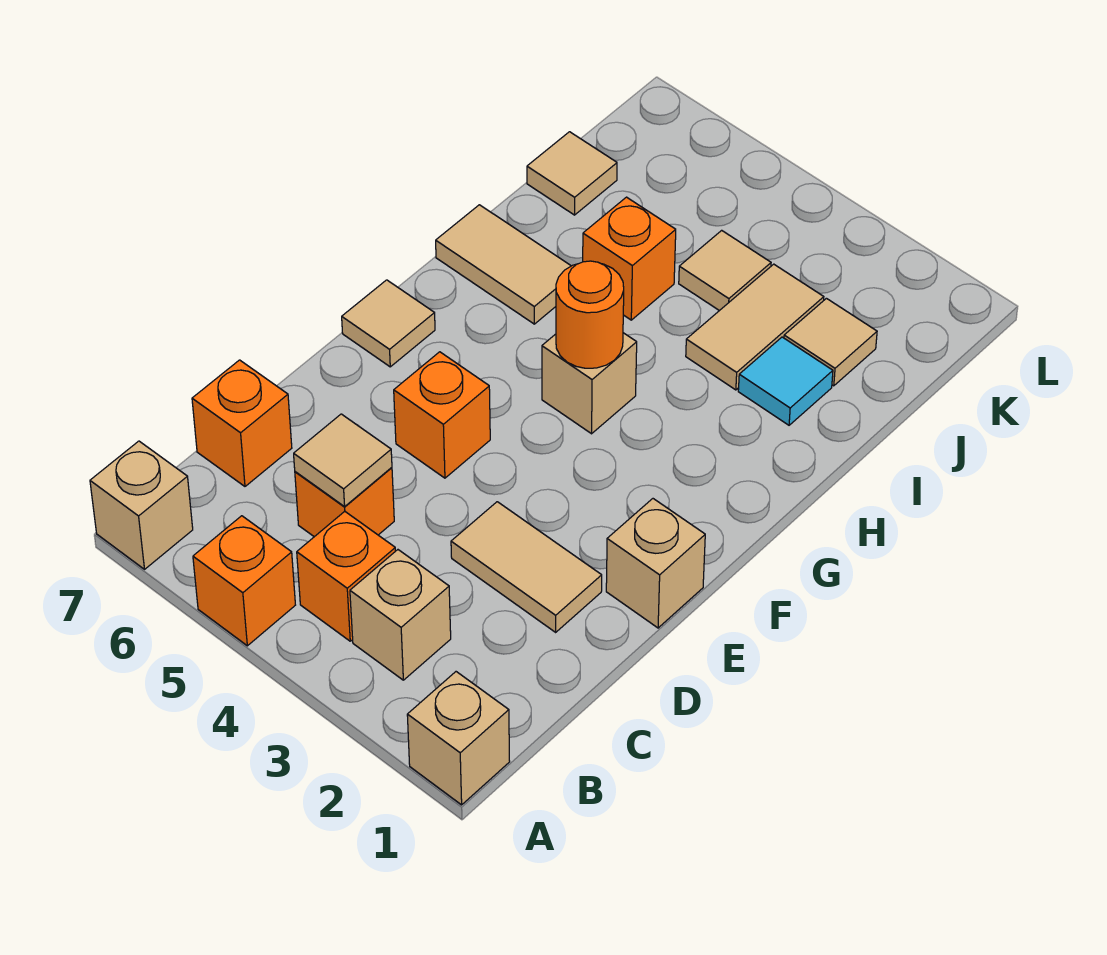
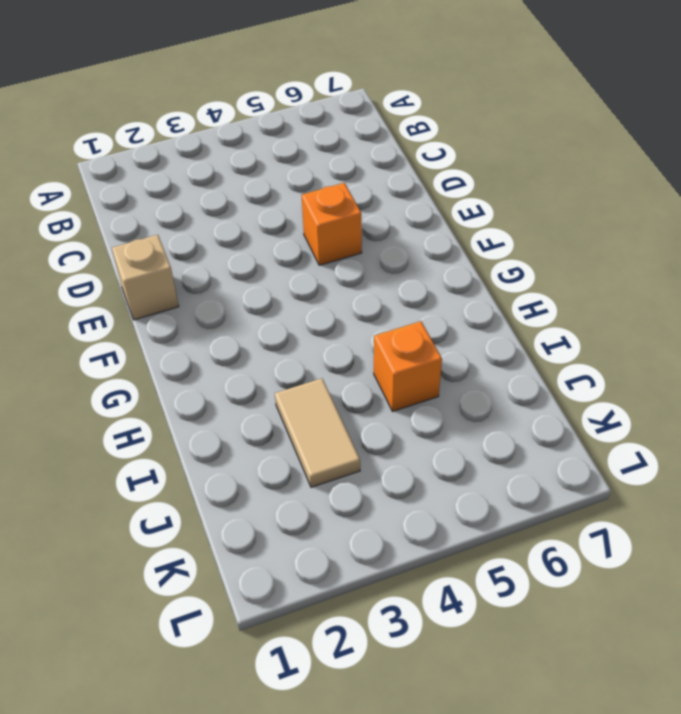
none -> tan brick A1 level 1
none -> orange brick A5 level 1
none -> tan brick A7 level 1

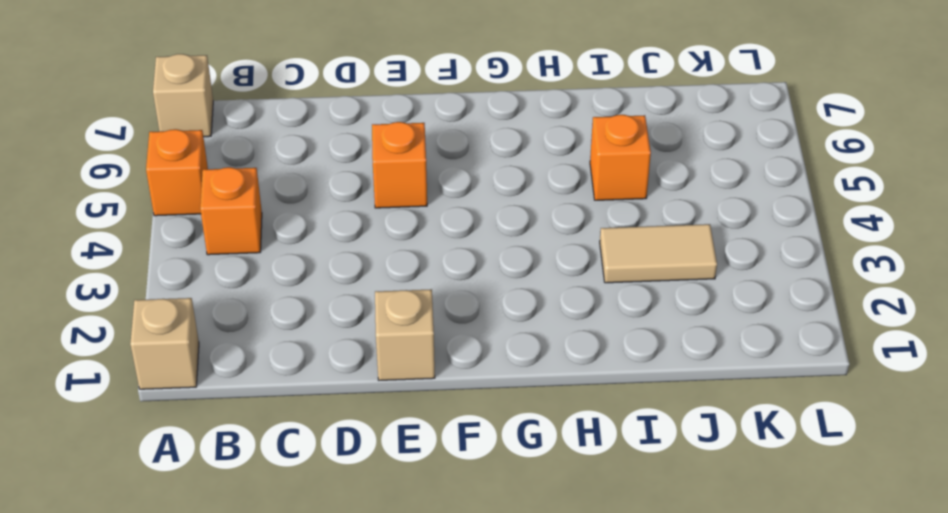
none -> tan brick B3 level 1
none -> orange brick C5 level 1
none -> orange brick C7 level 1

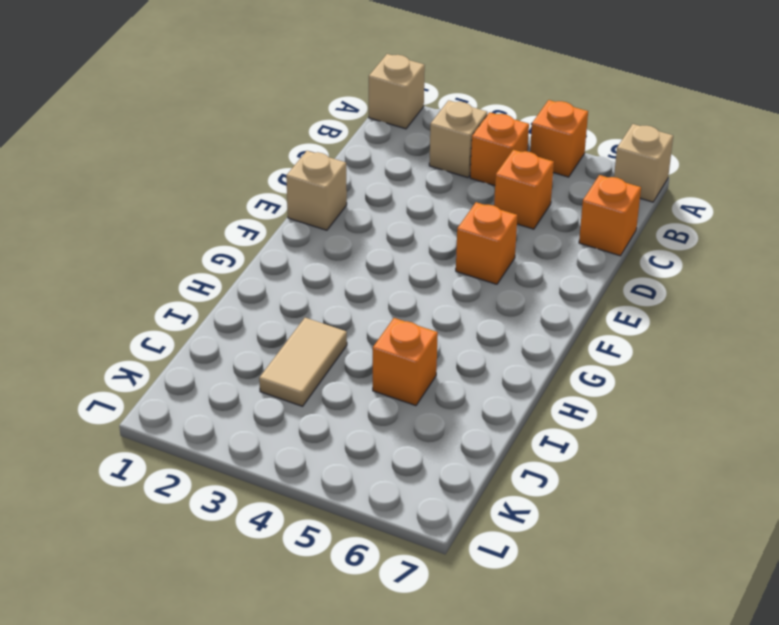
none -> tan tile D2:D3 level 1
none -> tan tile F7 level 1
none -> tan brick G4 level 1

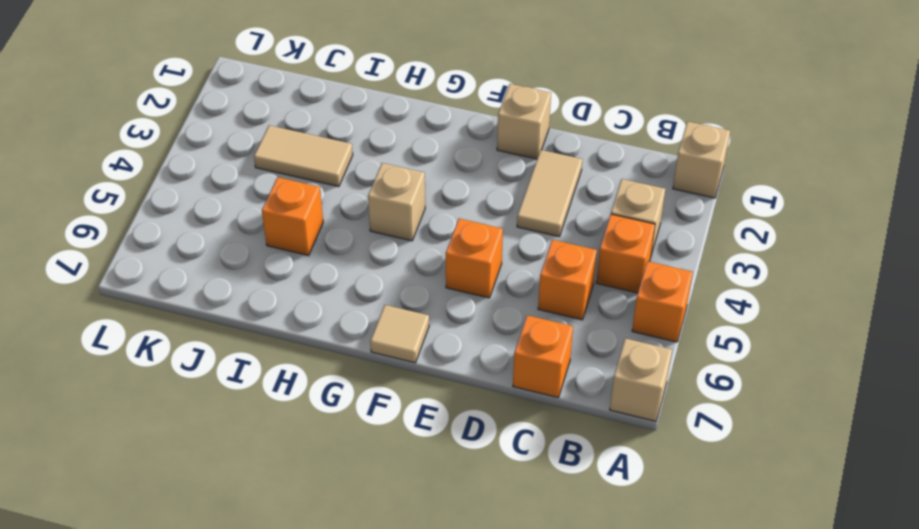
none -> tan tile H6:H7 level 1
none -> cyan tile I2 level 1
none -> tan tile J2 level 1

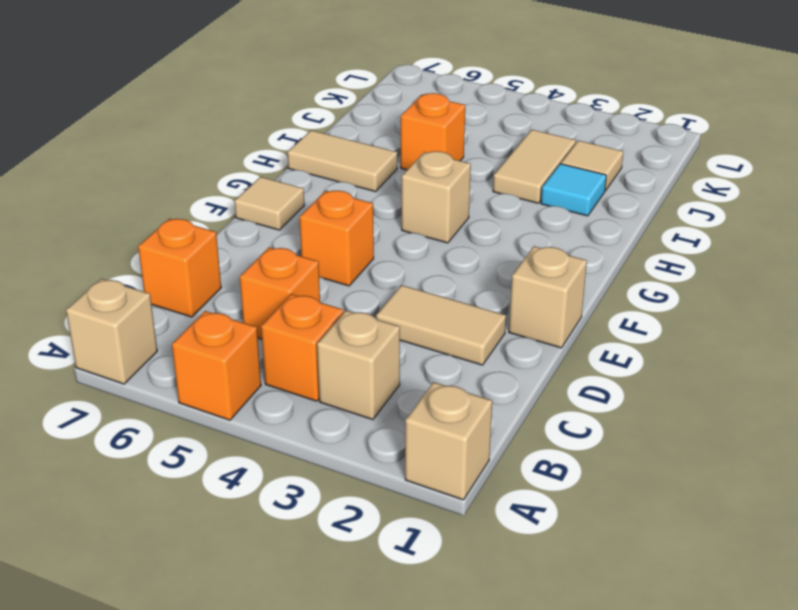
none -> tan tile J4 level 1
none -> tan tile J7 level 1
none -> tan tile C5 level 2

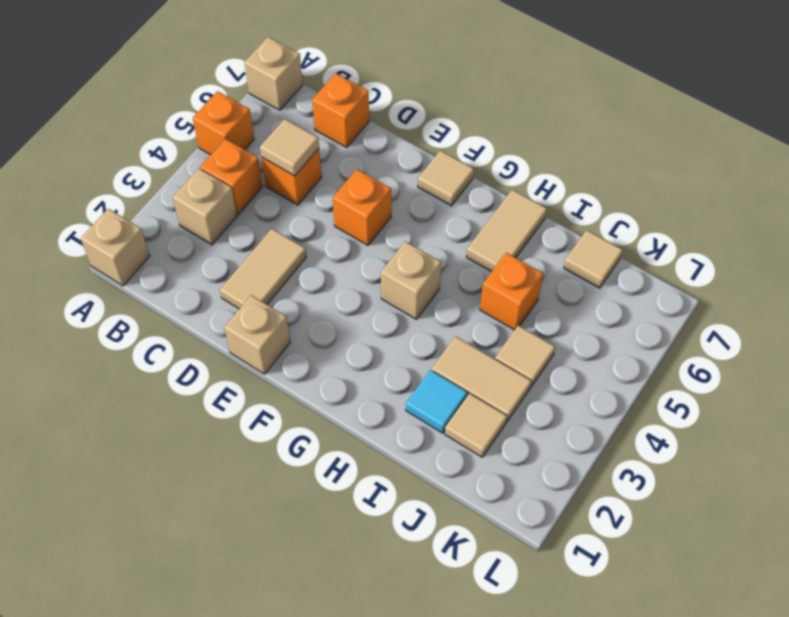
none -> orange round brick G4 level 2

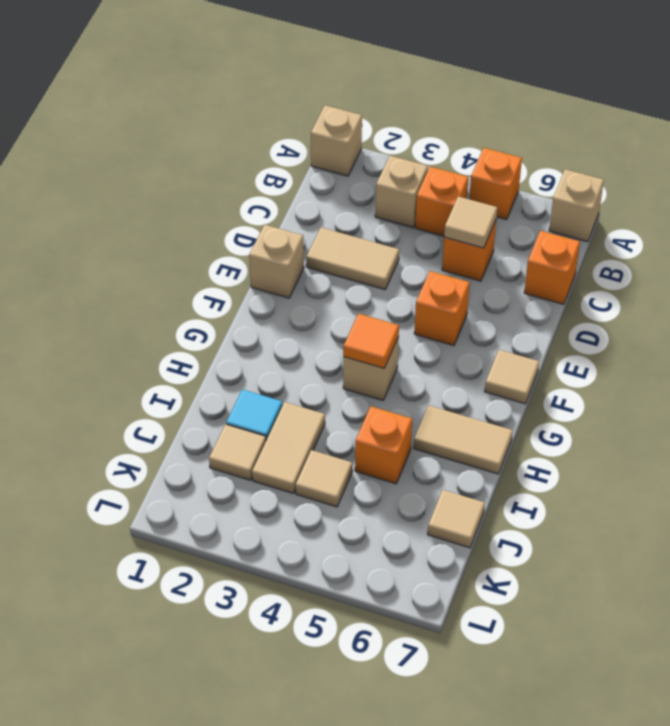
orange tile G4 level 2 -> orange round brick G4 level 2

